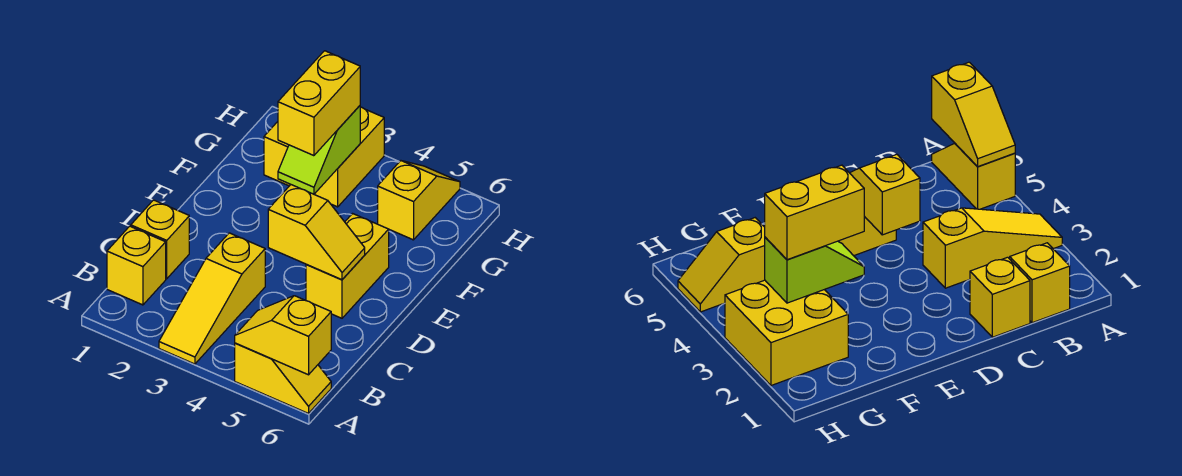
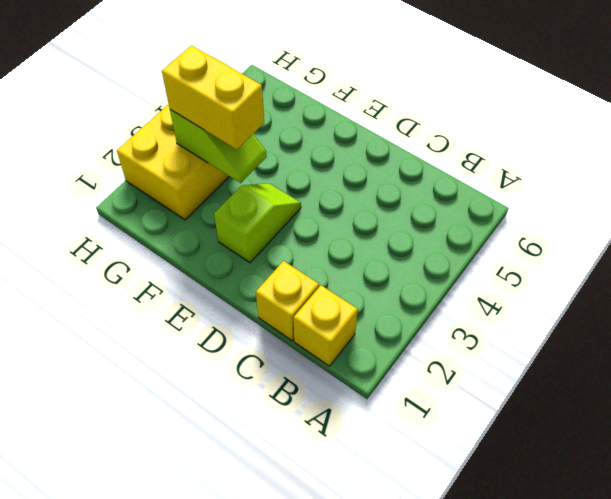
lime slope E2:E3 level 1 top 2 -> none
none -> yellow slope A3:C3 level 1 top C
none -> yellow slope A5:A6 level 1 top 5

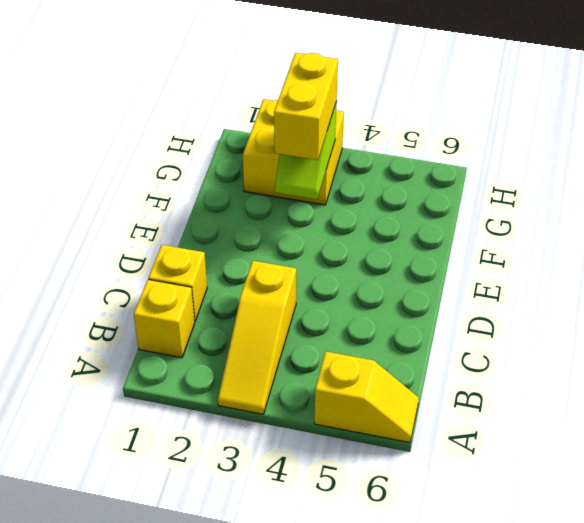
none -> yellow brick D5:E5 level 1
none -> yellow slope G5:H5 level 1 top G

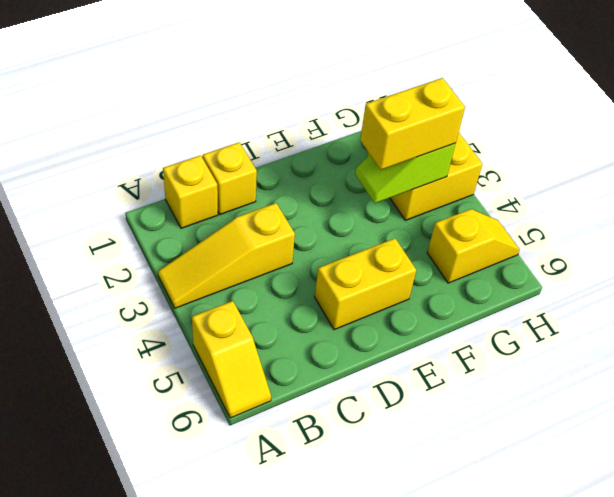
none -> yellow slope A5:A6 level 2 top 6
none -> yellow slope D4:D5 level 2 top 4

